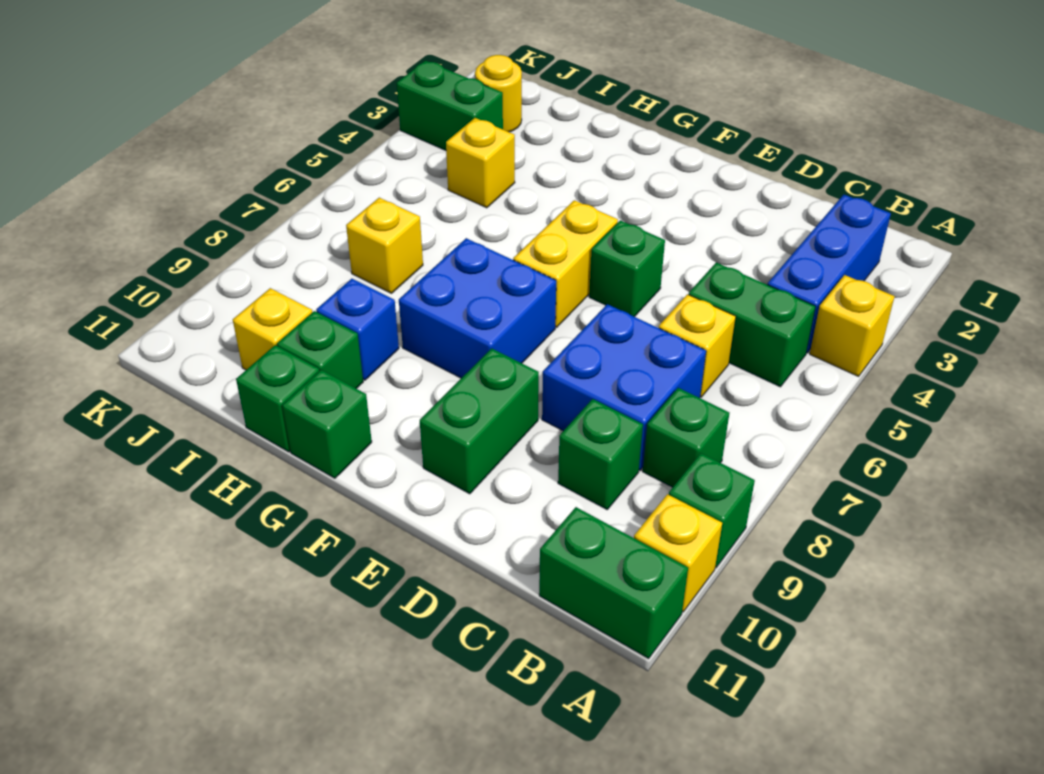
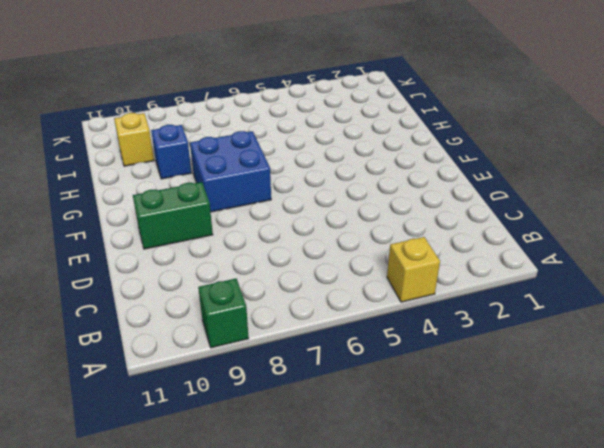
none -> yellow brick A10 level 1
none -> green brick A11:B11 level 1
none -> blue brick B2:B4 level 1

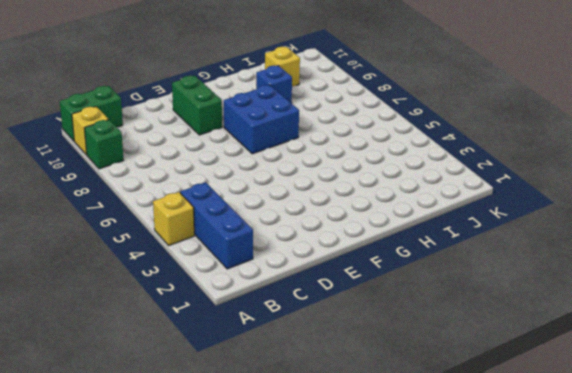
none -> green brick B5:C5 level 1
none -> green brick B8 level 1
none -> yellow brick C6 level 1

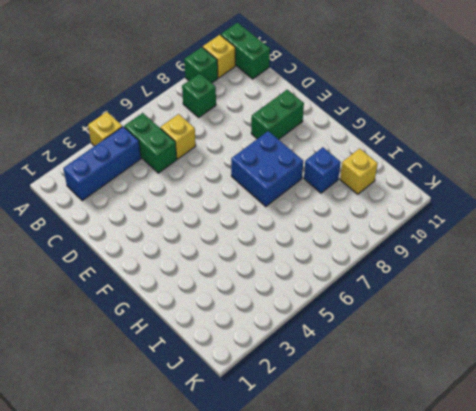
none -> blue brick C7:D8 level 1
none -> green brick C9 level 1
none -> green brick E5 level 1

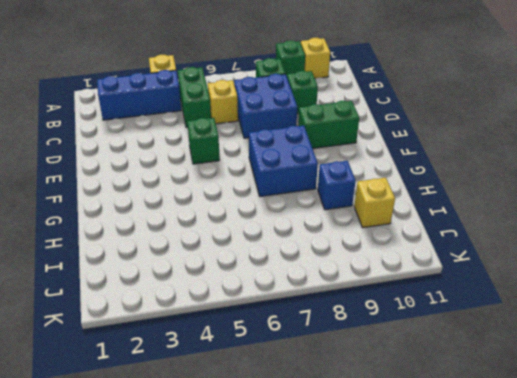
none -> green brick A11:B11 level 1
none -> yellow brick F5:F6 level 1
none -> green brick G11 level 1

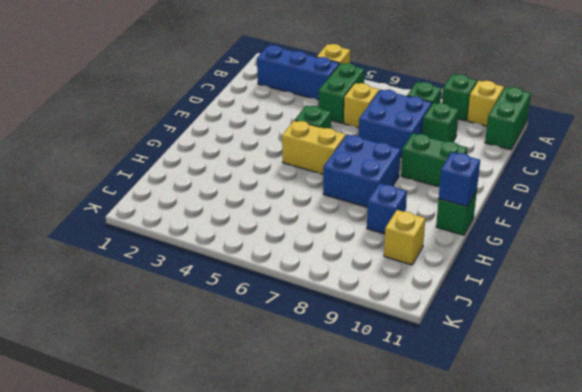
blue brick G11 level 2 -> none
none -> green brick H10 level 1
none -> green brick H11 level 1
none -> yellow brick I4 level 1

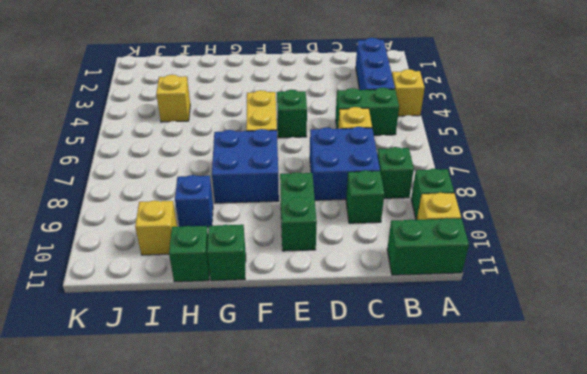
none -> green brick H10 level 1
none -> yellow brick I7 level 1
none -> yellow round brick J2 level 1

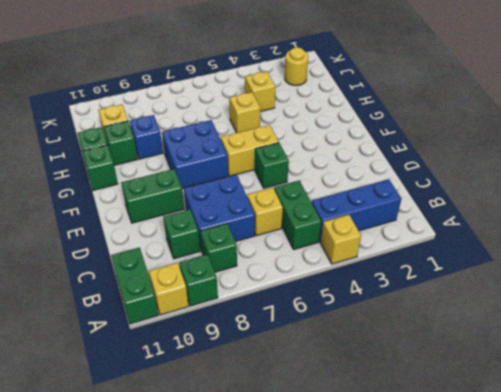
yellow brick H5 level 1 -> yellow brick I7 level 1
none -> green brick J3:K3 level 1

